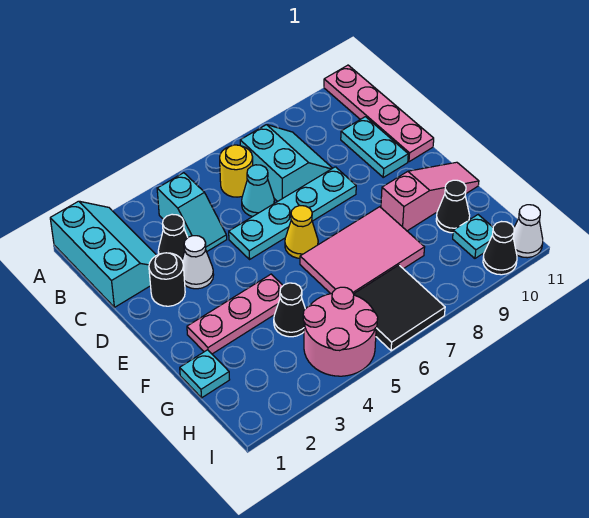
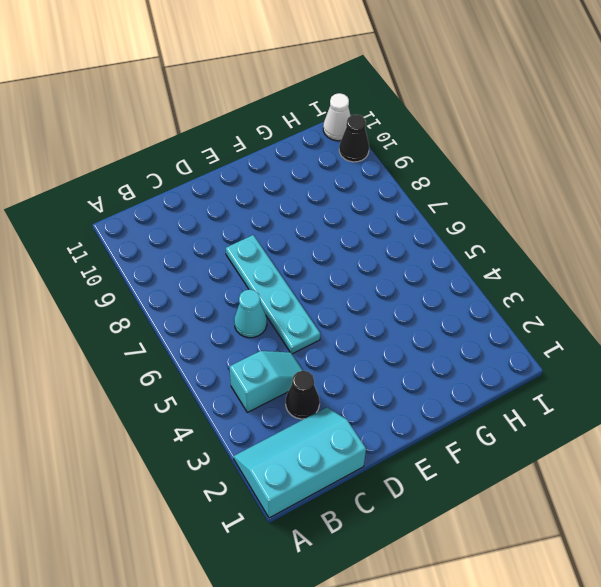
none -> pink plate A11:D11 level 1
none -> yellow round brick B6 level 1
none -> cyan slope B7:C8 level 1 top 7

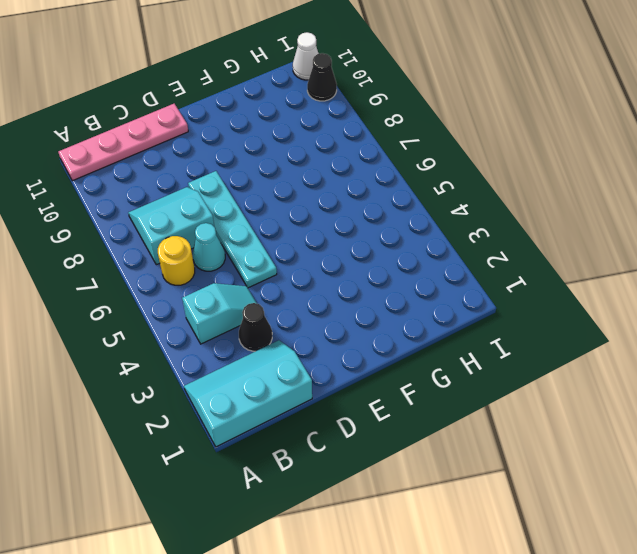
none -> cyan plate C10:D10 level 1
none -> black round brick D2 level 1
none -> white cone D3 level 1

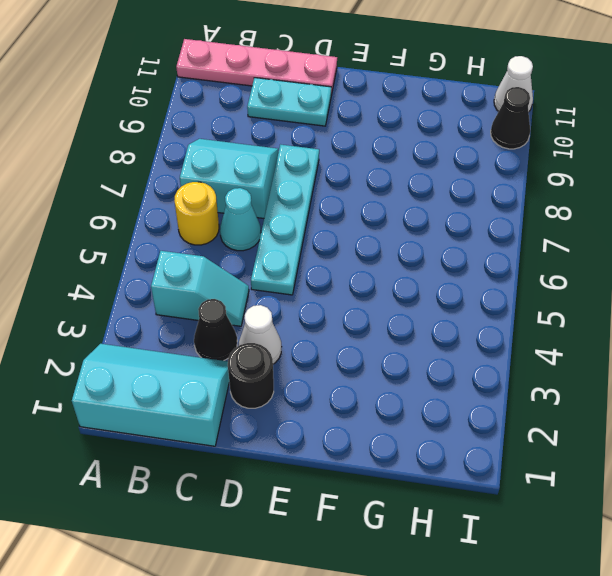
none -> yellow cone E6 level 1
none -> pink plate F2:F4 level 1
none -> pink tile F6:G8 level 1

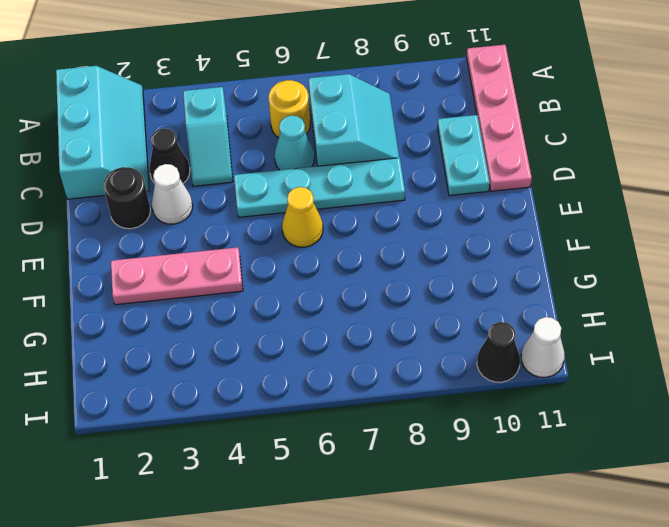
none -> pink tile F6:G8 level 1
none -> pink slope F9:F11 level 1 top 9
none -> cyan plate G1 level 1

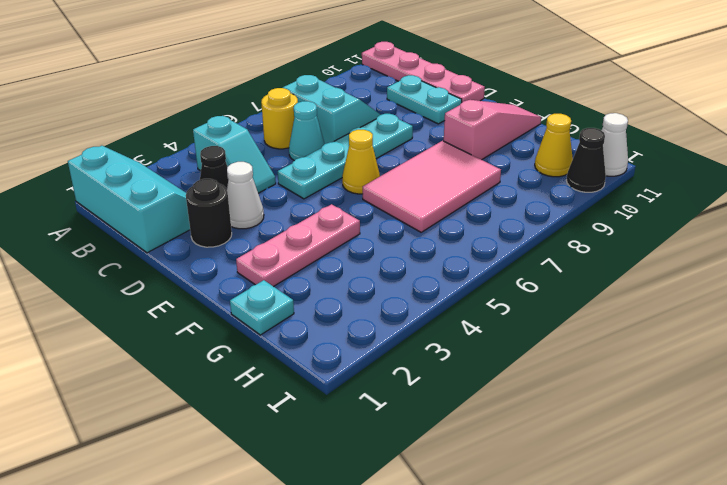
yellow cone H10 level 1 -> cyan plate H10 level 1
none -> black cone G4 level 1
none -> black cone G10 level 1
none -> pink round brick H4:I5 level 1

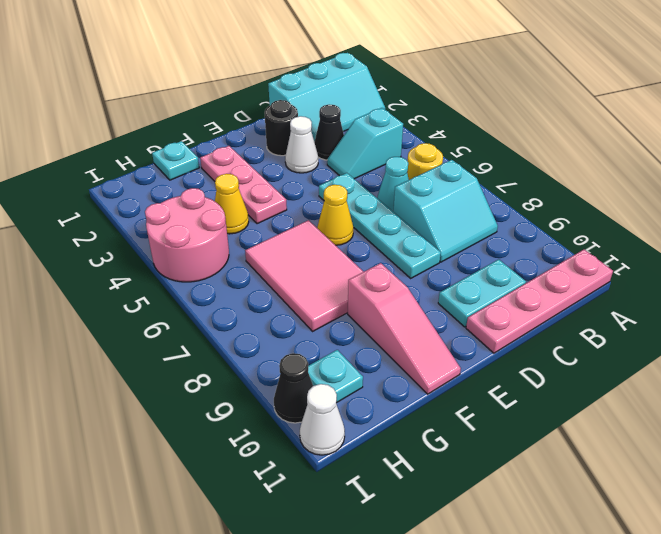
yellow cone G4 level 1 -> black cone G4 level 1
none -> black cone G10 level 1
none -> black tile H6:I7 level 1

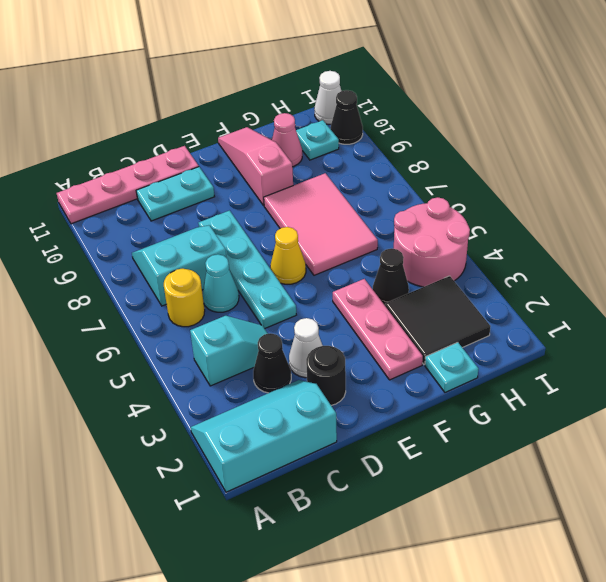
black tile G2:H3 level 1 -> black tile H6:I7 level 1
pink cone G10 level 1 -> black cone G10 level 1

